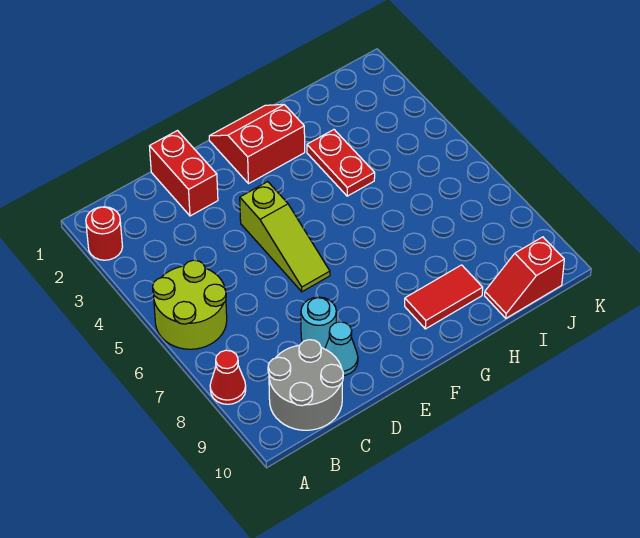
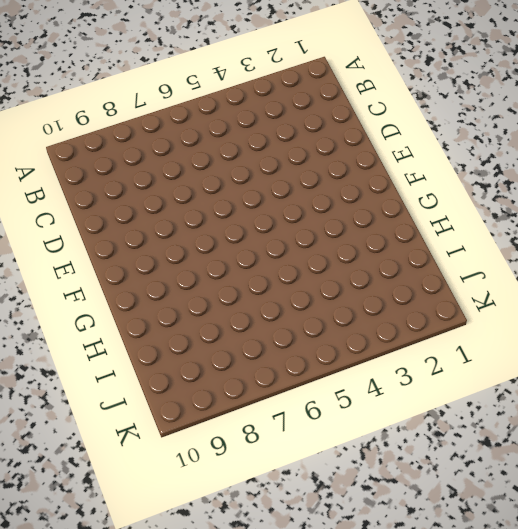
none -> red round brick A2 level 1
none -> lime round brick A5:B6 level 1
none -> red cone A8 level 1

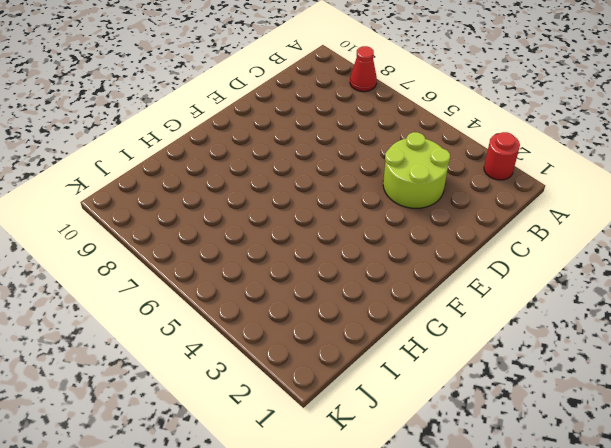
lime round brick C3:D4 level 1 -> lime round brick A5:B6 level 1
none -> grey round brick B9:C10 level 1
none -> red brick D1:D2 level 1
none -> cyan round brick D8 level 1

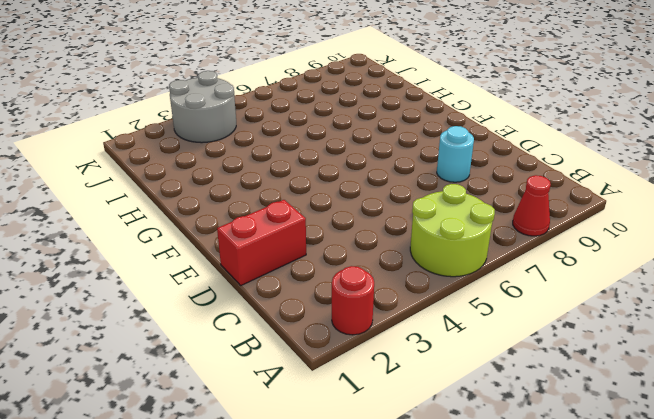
grey round brick J3:K4 level 1 -> grey round brick B9:C10 level 1
none -> cyan cone D9 level 1
none -> lime slope E4:E6 level 1 top 4
none -> red slope F1:G2 level 1 top 2

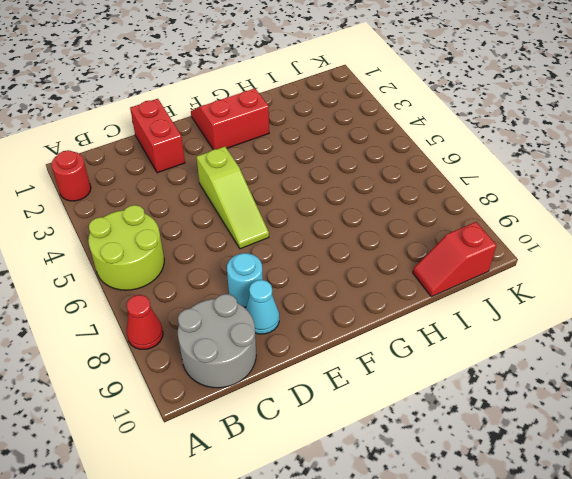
none -> red tile G9:H9 level 1
none -> red plate H3:H4 level 1

